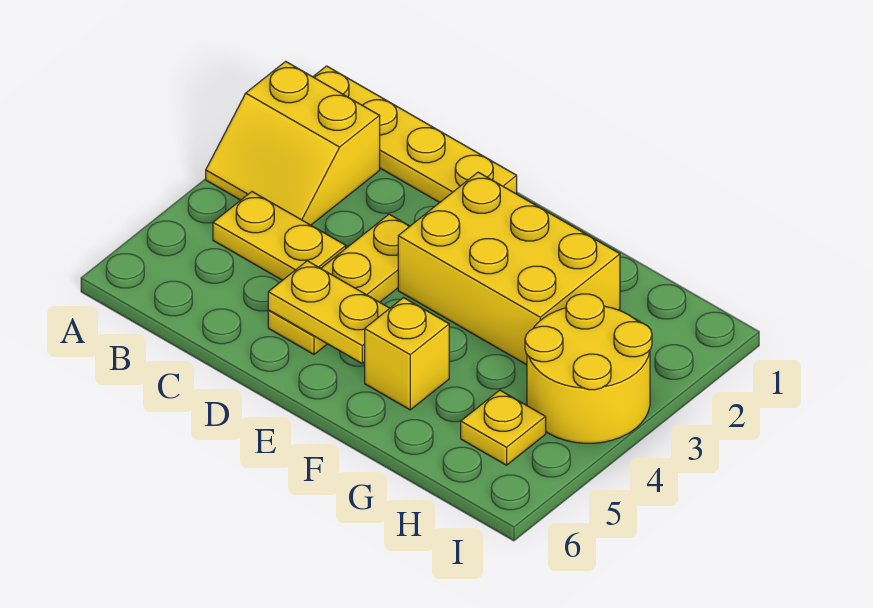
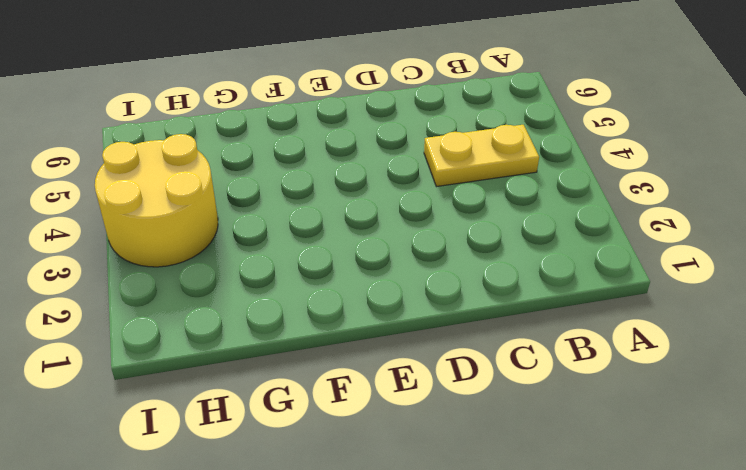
none -> yellow plate A1:D1 level 1
none -> yellow slope A2:B3 level 1 top 2

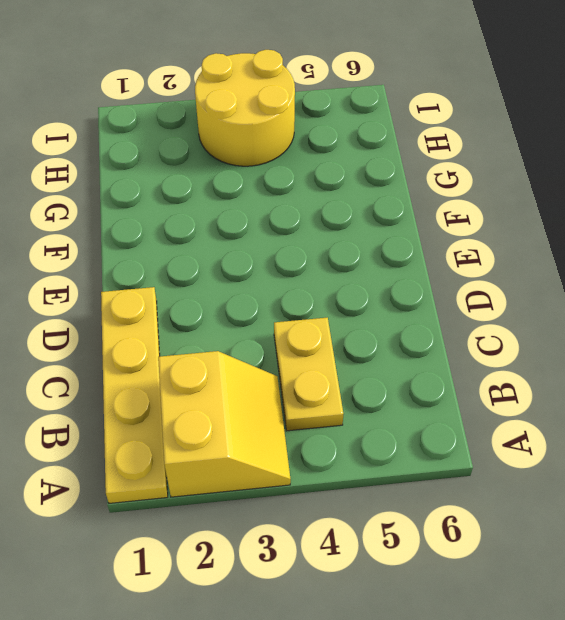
none -> yellow plate D3:D5 level 1
none -> yellow brick E2:G3 level 1

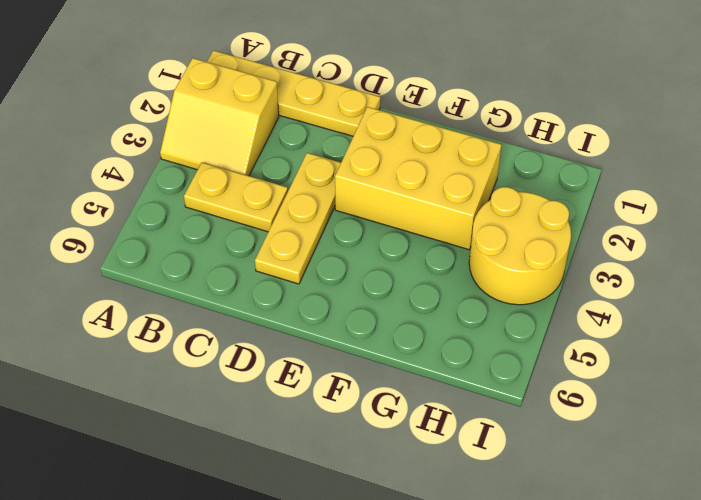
none -> yellow brick F5 level 1
none -> yellow plate H5 level 1

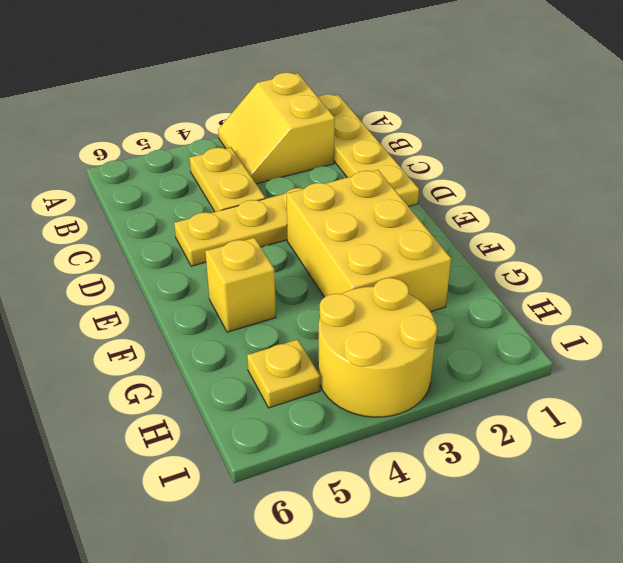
none -> yellow plate D5:E5 level 2

